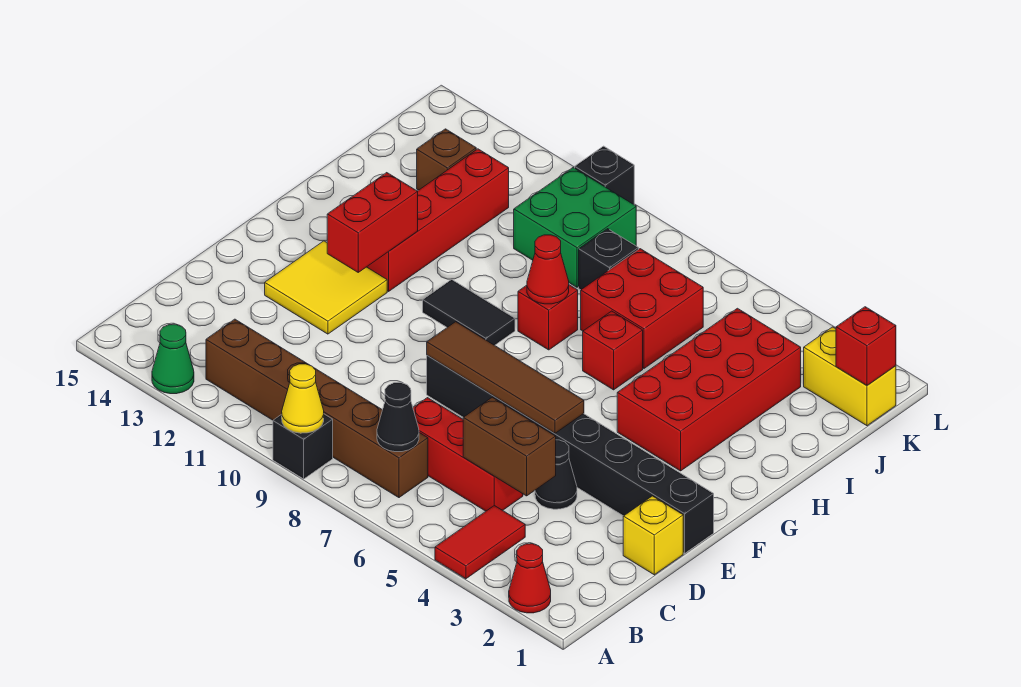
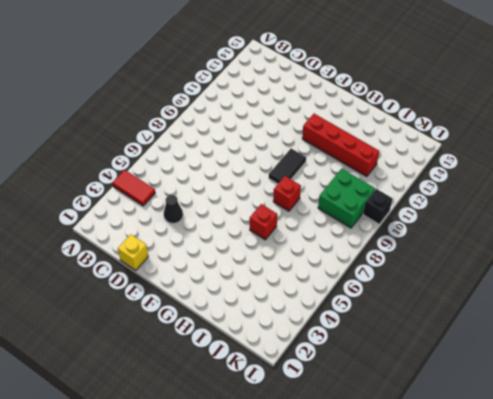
none -> red cone A2 level 1
none -> black brick A9 level 1
none -> green cone A13 level 1

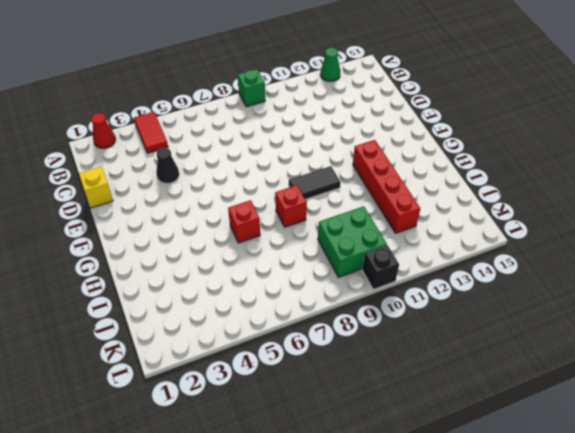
green brick A9 level 1 -> black brick A9 level 1
none -> brown brick B7:B12 level 1
none -> red brick C5:C7 level 1
none -> black brick E1:E8 level 1

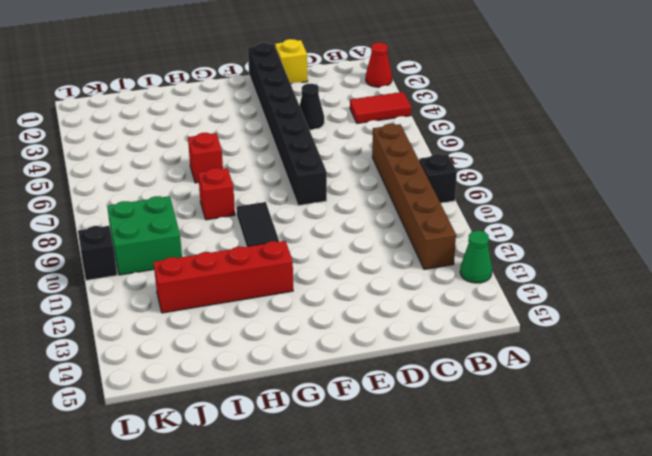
none -> red brick C5:C7 level 1
none -> yellow tile E12:F13 level 1
none -> red brick G3:J4 level 1

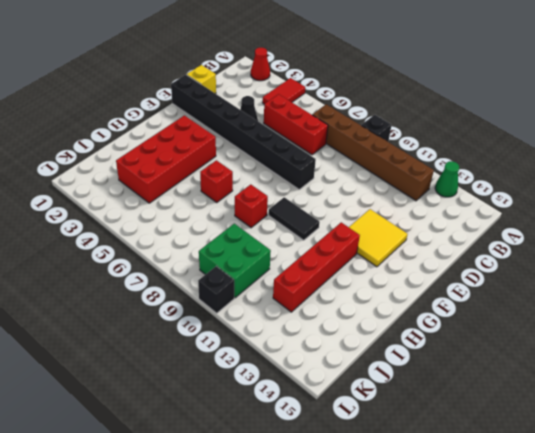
none -> red brick I6:J7 level 1
none -> black brick J8 level 1
none -> brown brick J13 level 1

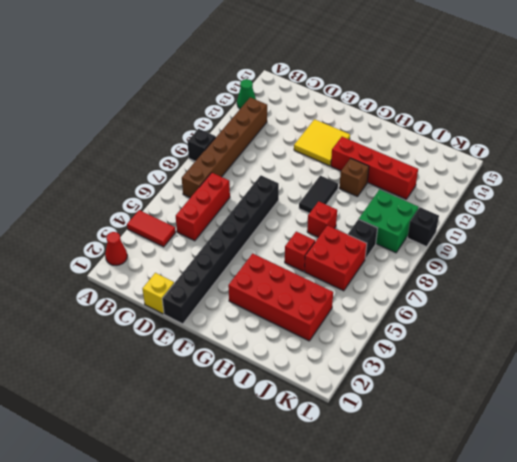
brown brick H11 level 1 -> brown brick J13 level 1
none -> black cone D4 level 1
none -> yellow brick K1:K2 level 1
none -> yellow cone A9 level 2

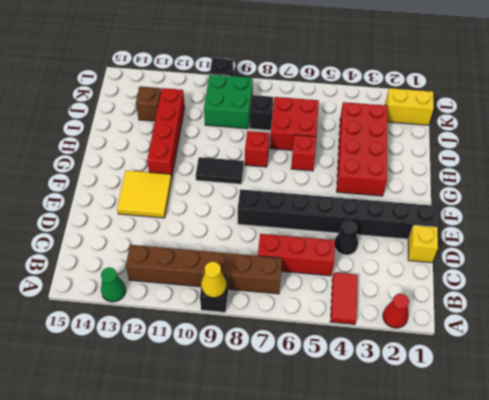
none -> black cone B7 level 2
none -> brown brick C4:C5 level 2
none -> brown tile E5:E8 level 2

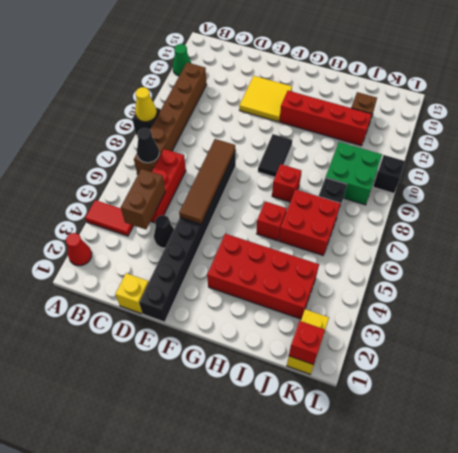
none -> red brick F12:G12 level 2
none -> red cone H8 level 2

